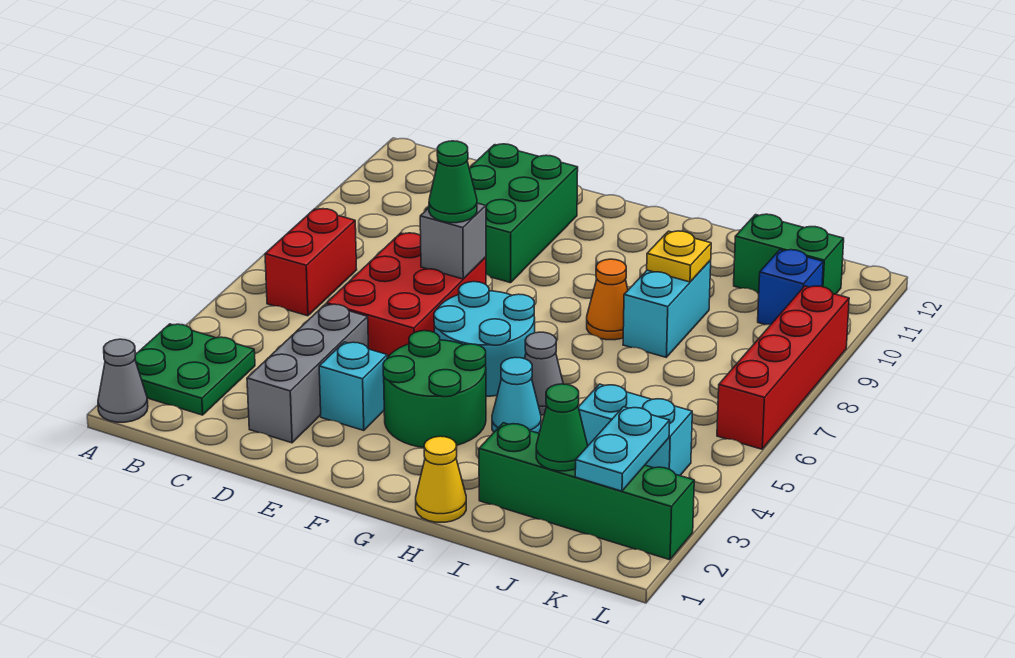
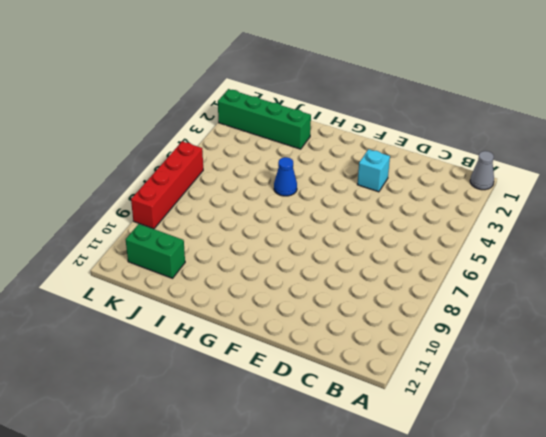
blue cone H5 level 1 -> grey cone H5 level 1
none -> green plate A2:B3 level 1
none -> red brick B6:B7 level 1
none -> grey brick D2:D4 level 1

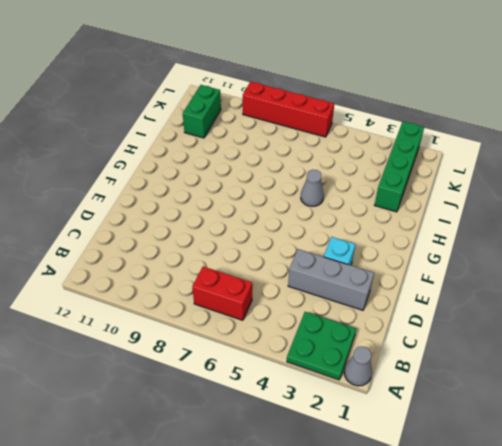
none -> red brick D5:E7 level 1
none -> green brick D9:E11 level 1
none -> green round brick F3:G4 level 1

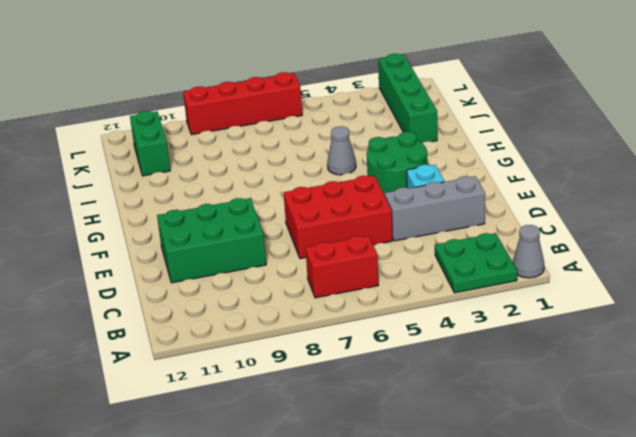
none -> cyan round brick F5:G6 level 1
none -> yellow cone H1 level 1
none -> cyan cone H4 level 1

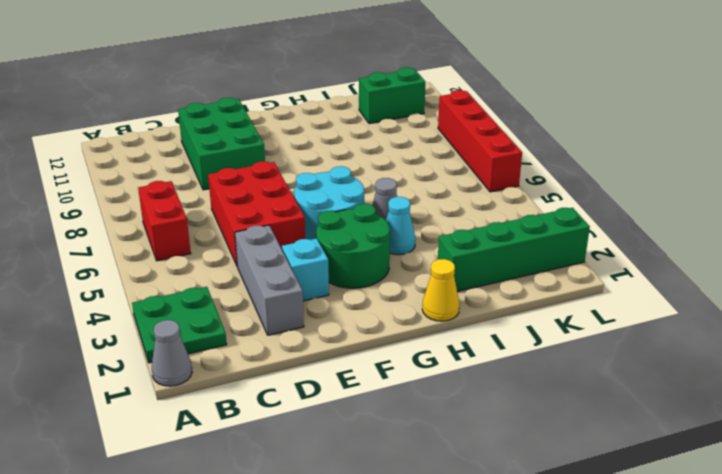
none -> orange cone H8 level 1
none -> cyan brick I8:I9 level 1
none -> cyan brick J4:K4 level 1

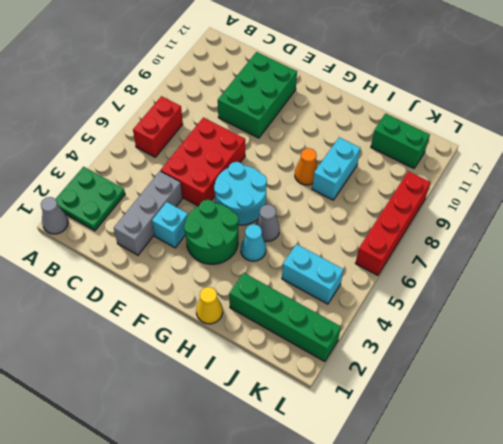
none -> blue brick K10 level 1
none -> grey brick E7 level 2
none -> yellow plate I9 level 2

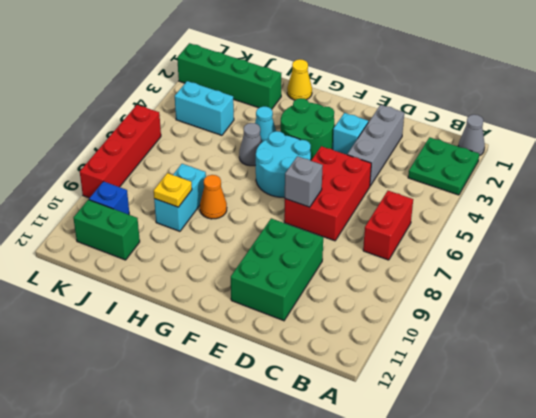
none -> green cone J2 level 2
none -> cyan plate K2:K3 level 2
none -> green cone E7 level 3

